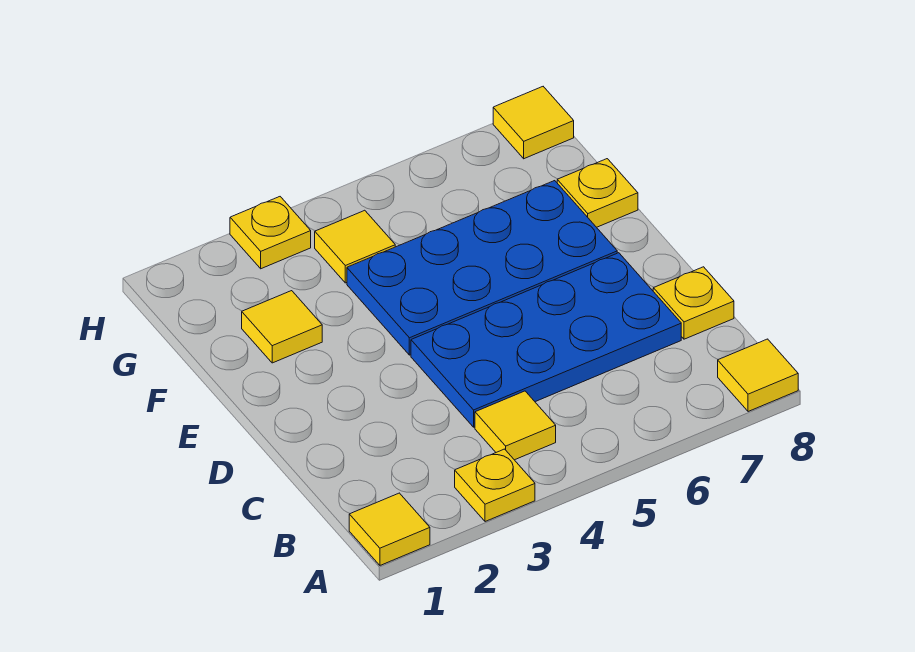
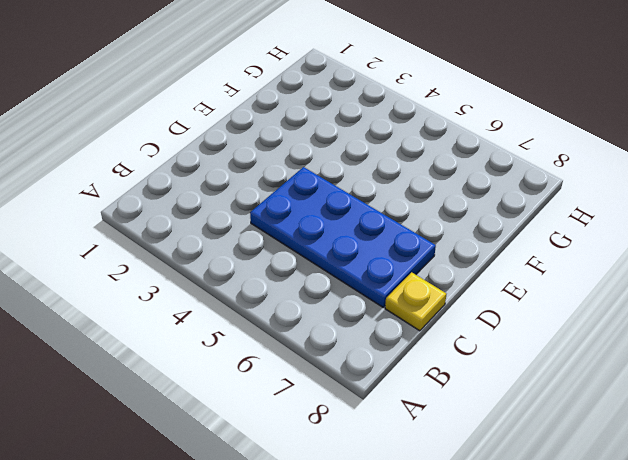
none -> yellow tile A1 level 1
none -> yellow plate A3 level 1
none -> yellow tile A8 level 1

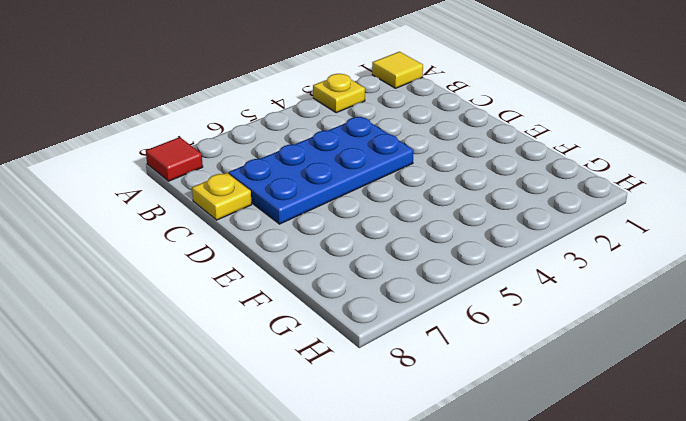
red tile A8 level 1 -> yellow tile A8 level 1
none -> yellow tile B4 level 1
none -> blue plate E4:F7 level 1
none -> yellow tile F2 level 1

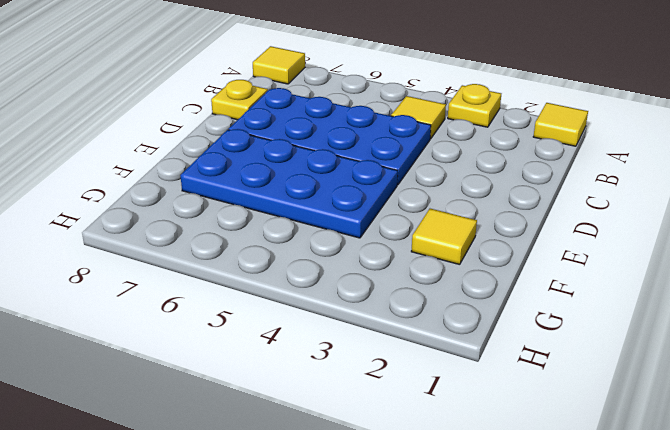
none -> yellow plate F8 level 1
none -> yellow tile G4 level 1
none -> yellow plate H3 level 1

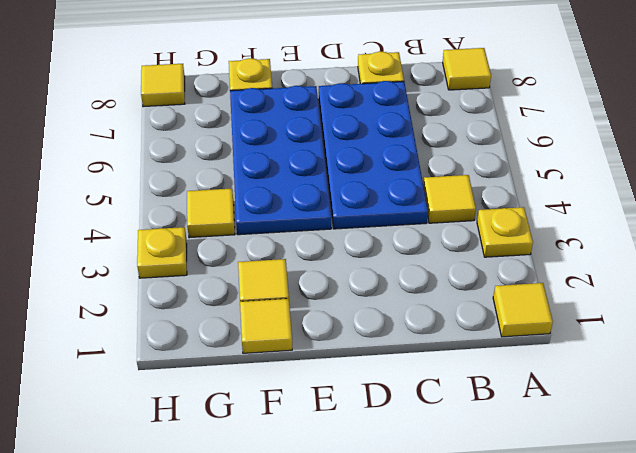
yellow tile F1 level 1 -> none

